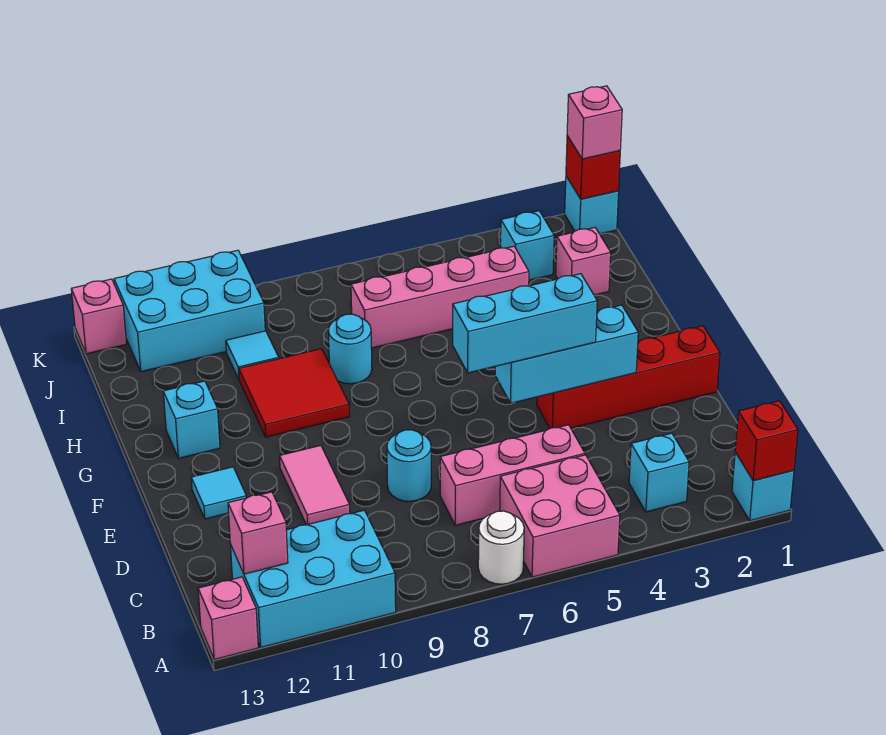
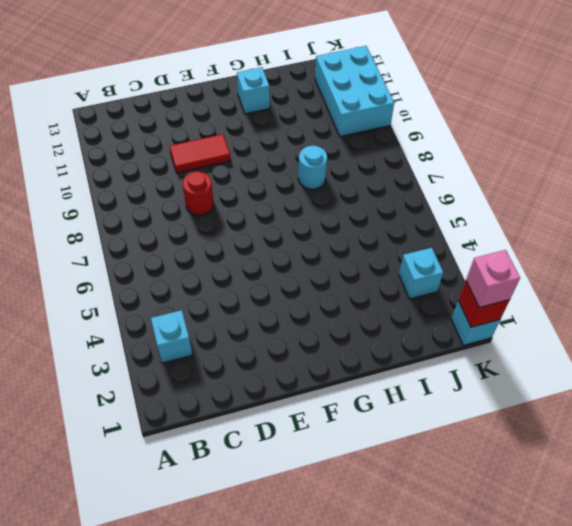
red round brick D8 level 1 -> cyan round brick D8 level 1
red tile D10:E10 level 1 -> pink tile D10:E10 level 1
none -> cyan brick A1 level 1
none -> pink brick A5:B6 level 1
none -> white round brick A7 level 1

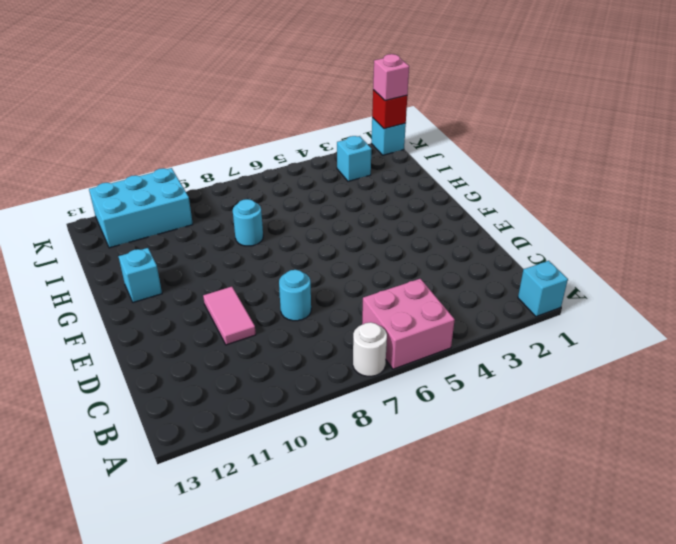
none -> cyan brick A10:B12 level 1
none -> pink brick A13 level 1
none -> cyan brick B3 level 1

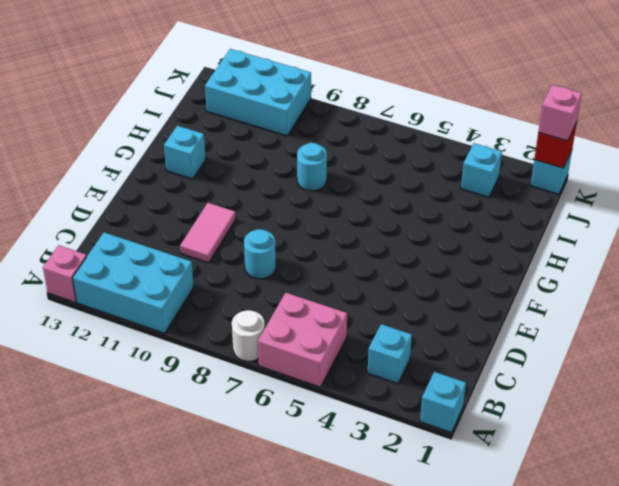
none -> pink brick C5:C7 level 1
none -> red brick E1:E4 level 1
none -> cyan tile E12 level 1

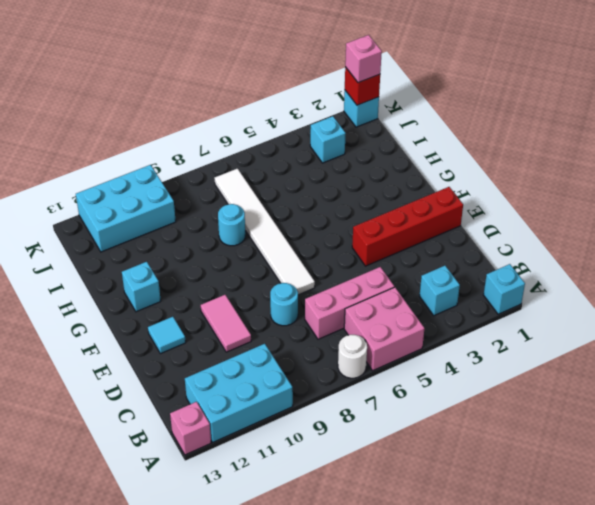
white tile E7:J7 level 1 -> pink brick I4:I7 level 1
none -> red tile G9:H10 level 1
none -> pink brick I2 level 1
none -> cyan tile I10 level 1

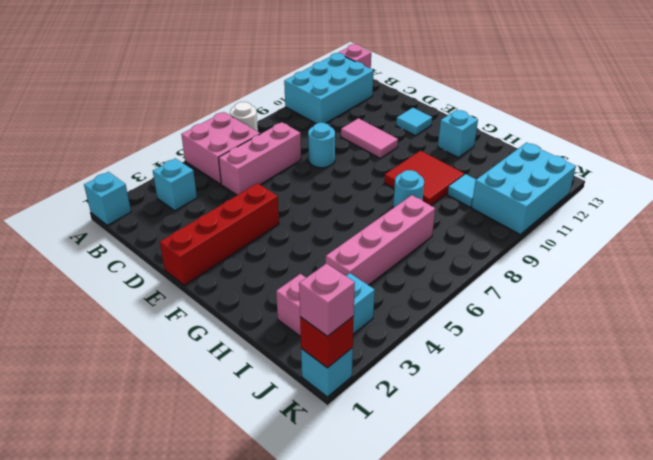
none -> pink brick K13 level 1
none -> red brick A1 level 2
none -> pink brick B12 level 2

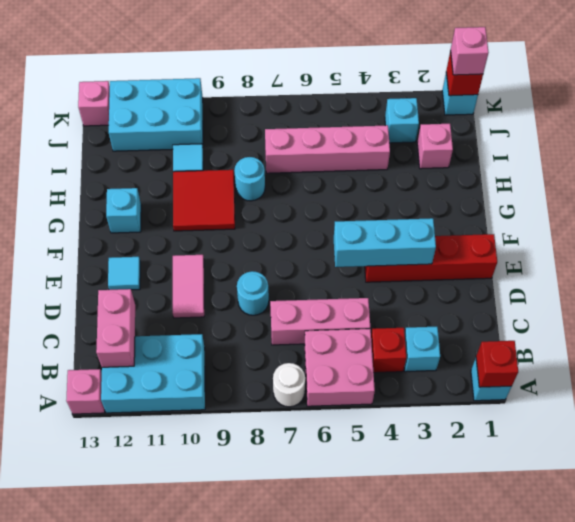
red brick B4 level 1 -> none
pink brick B12:C12 level 2 -> pink brick B12 level 2
none -> cyan brick E4:E6 level 3

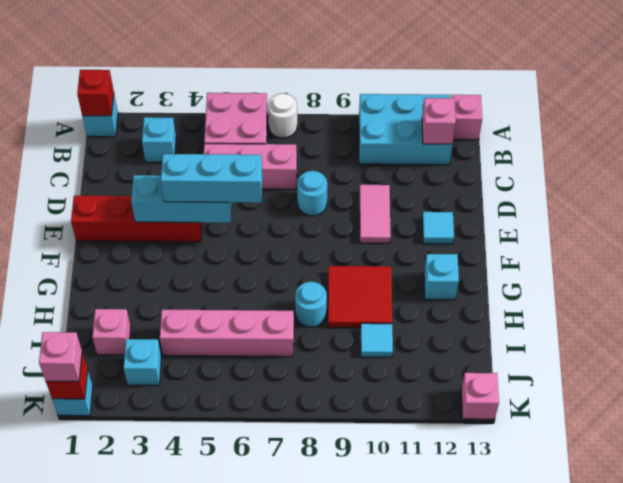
none -> cyan brick J10:K12 level 1

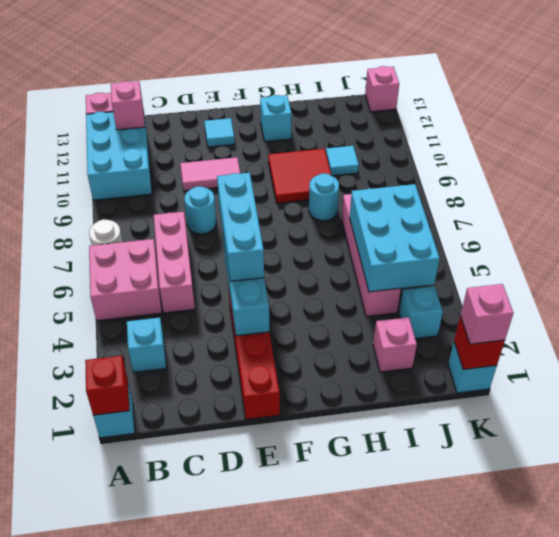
cyan brick I4:J6 level 2 -> cyan brick J10:K12 level 1

